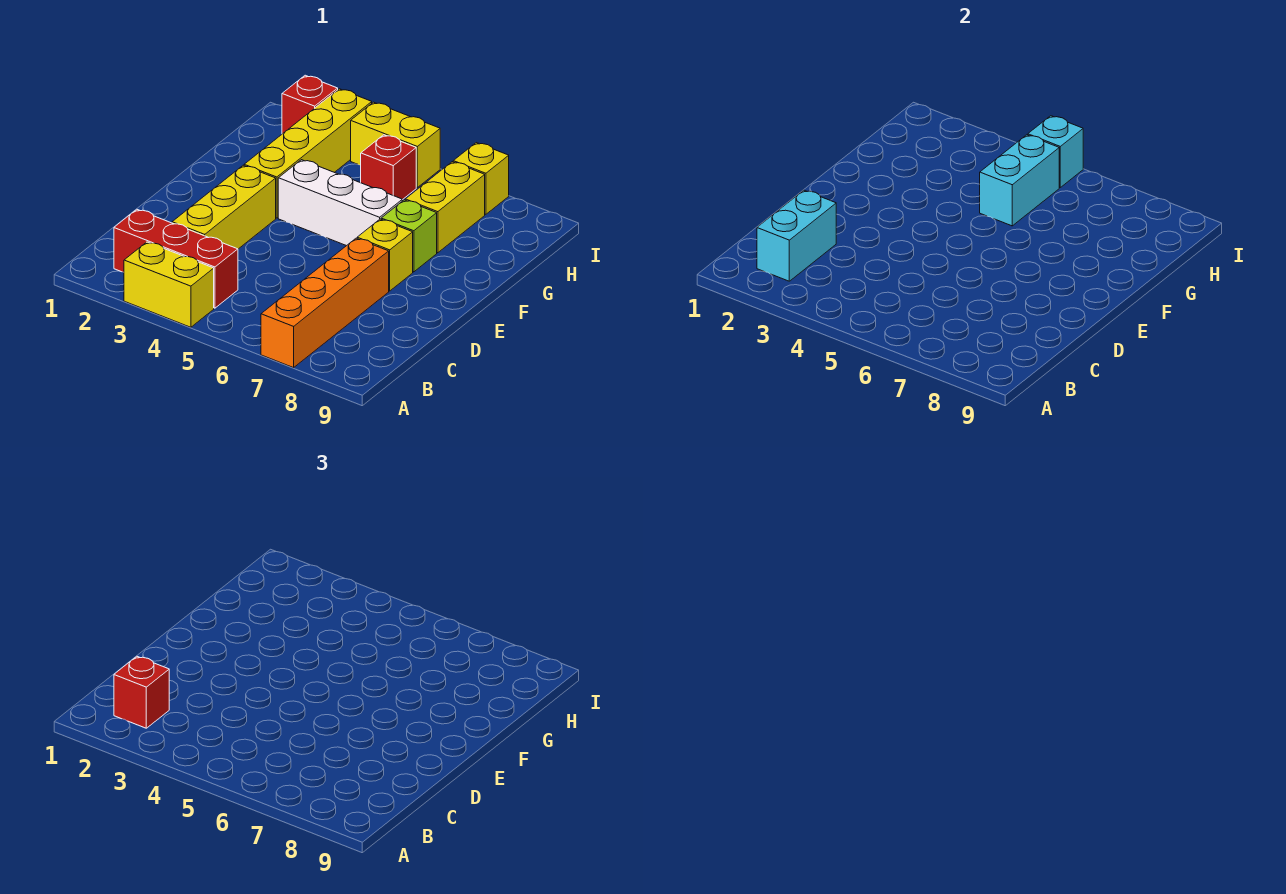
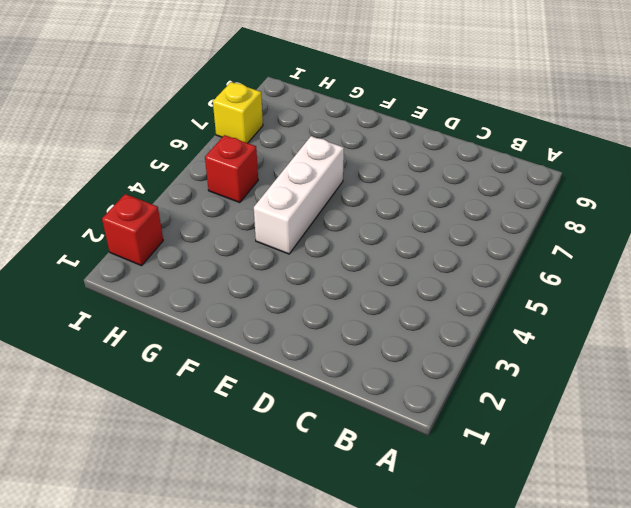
none -> yellow brick A3:A4 level 1
none -> orange brick A7:D7 level 1
none -> red brick B2:B4 level 1

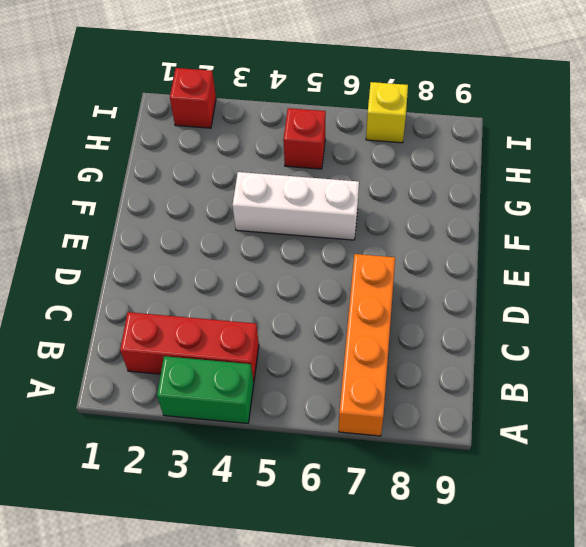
green brick A3:A4 level 1 -> yellow brick A3:A4 level 1
none -> yellow brick C3:E3 level 1
none -> yellow brick E7 level 1
none -> yellow brick F3:I3 level 1

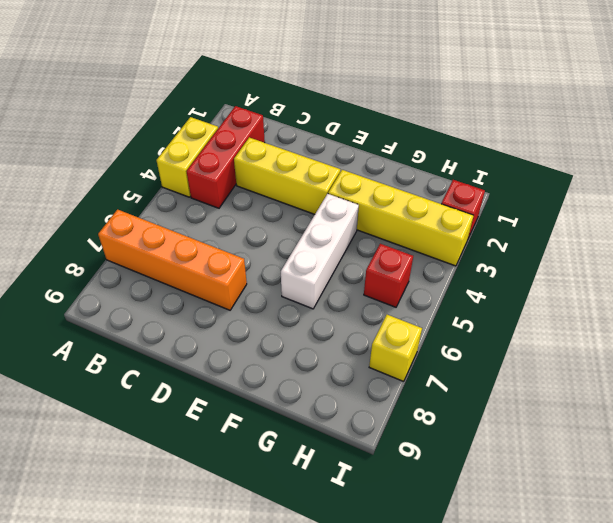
none -> yellow brick E7 level 1
none -> lime brick F7 level 1
none -> yellow brick G7:H7 level 1

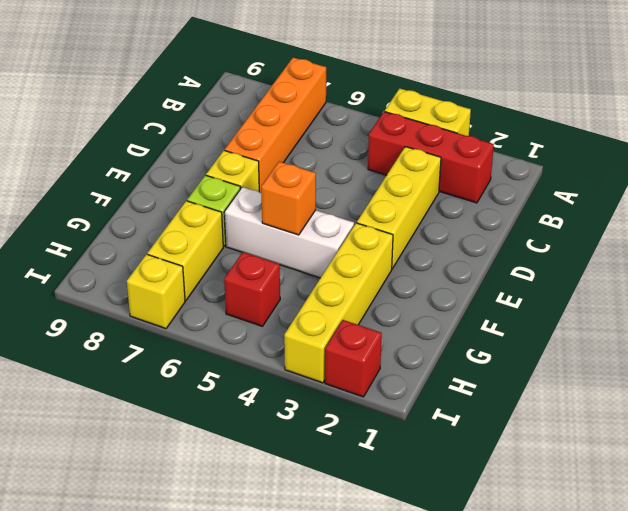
orange brick F5 level 2 -> none
none -> yellow brick I4:I5 level 1
none -> cyan brick B2:C2 level 2
none -> cyan brick G5:H5 level 2

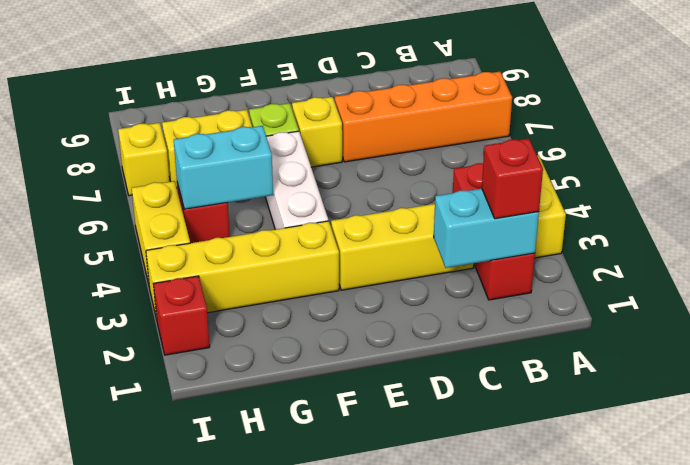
none -> cyan brick I5 level 2

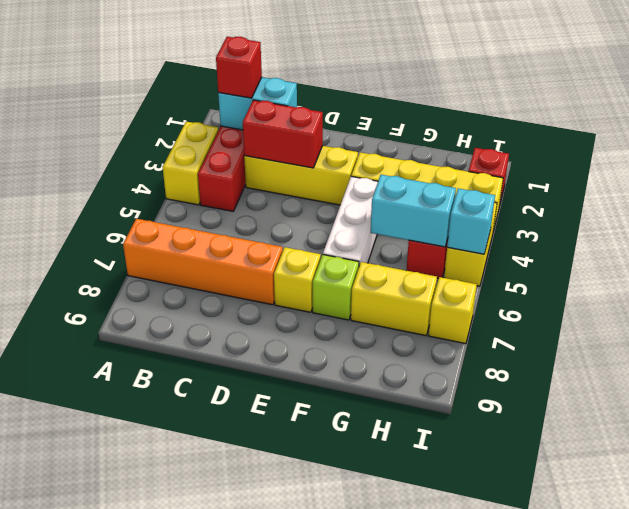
red brick C3:D3 level 2 -> none

